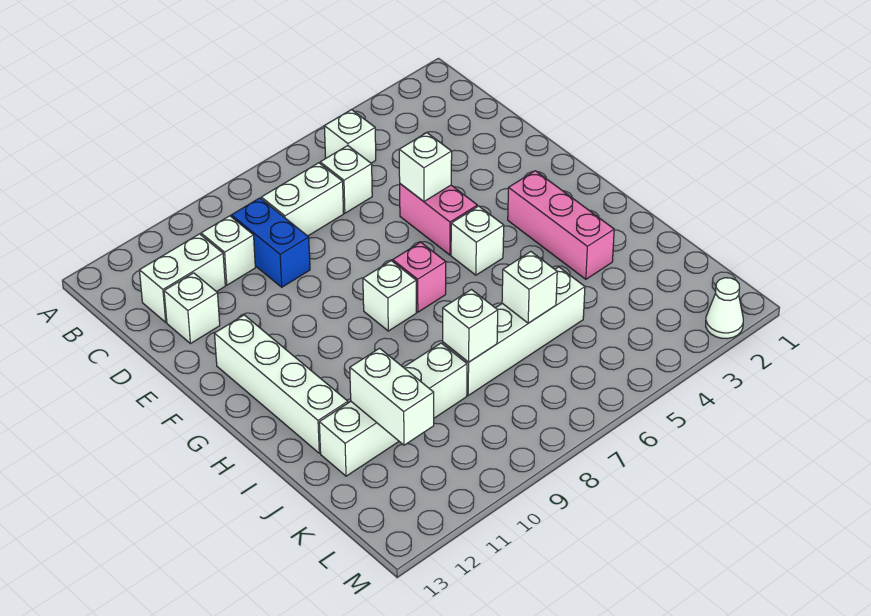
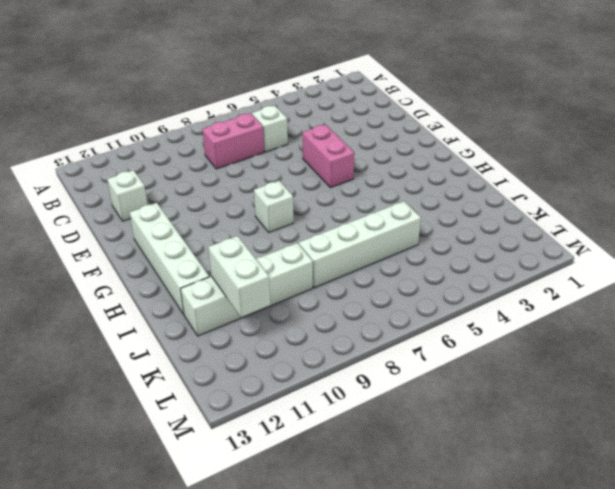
pink brick C7:C8 level 1 -> white brick C7:C8 level 1
none -> white brick B5 level 1
none -> blue brick C9:D9 level 1
none -> white brick C10 level 1

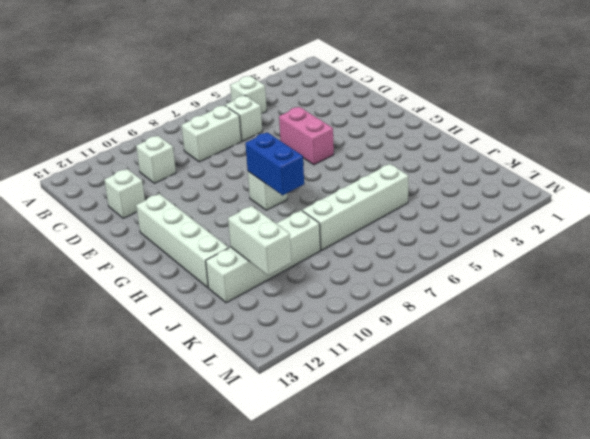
blue brick G8:H8 level 2 -> blue brick C9:D9 level 1
none -> white brick C11:C12 level 1
none -> pink brick G3:I3 level 1
none -> white brick G5 level 1

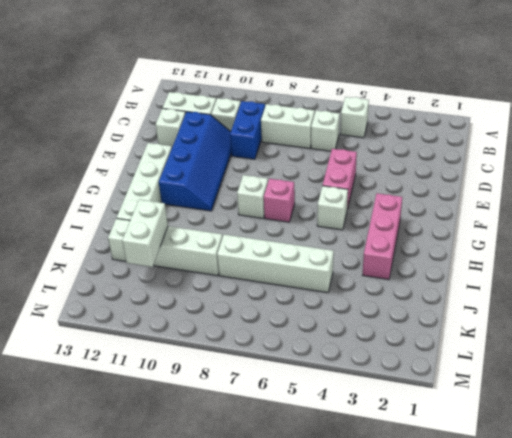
blue slope D10:G11 level 1 top 11 -> none
none -> white cone M2 level 1
none -> white brick E5 level 2
none -> white brick J6 level 2

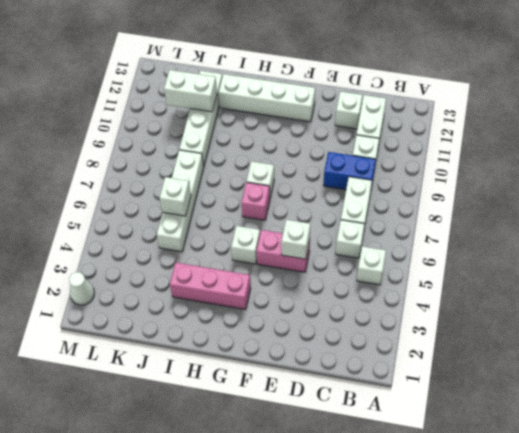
none -> white brick J8 level 2

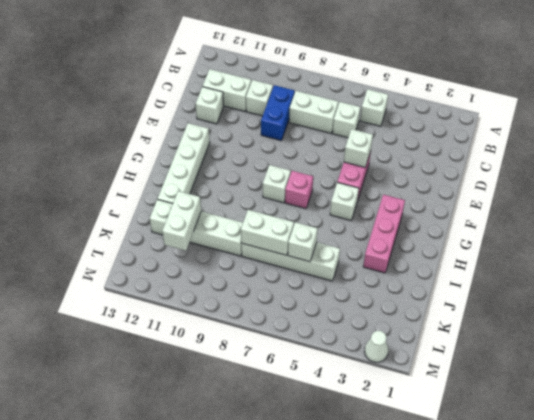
white brick J7:J8 level 2 -> white brick J8 level 2

